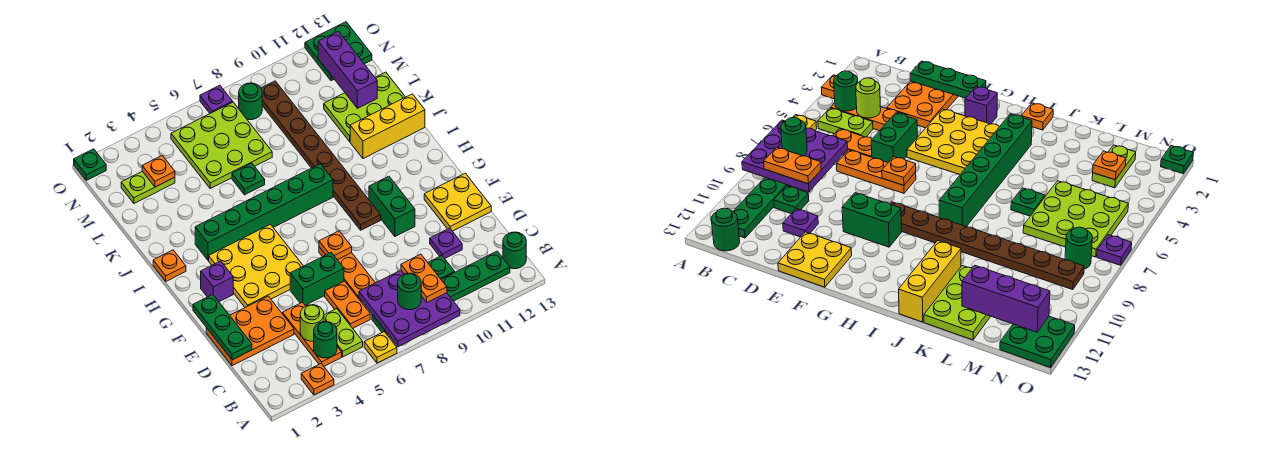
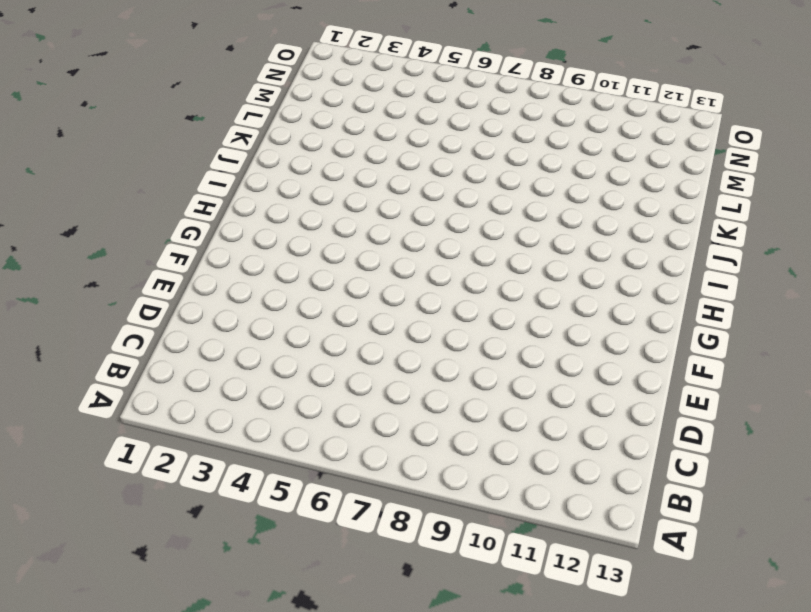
none -> orange plate A3 level 1
none -> yellow plate A6 level 1
none -> orange plate B4:D4 level 1
none -> lime plate B5:C5 level 1

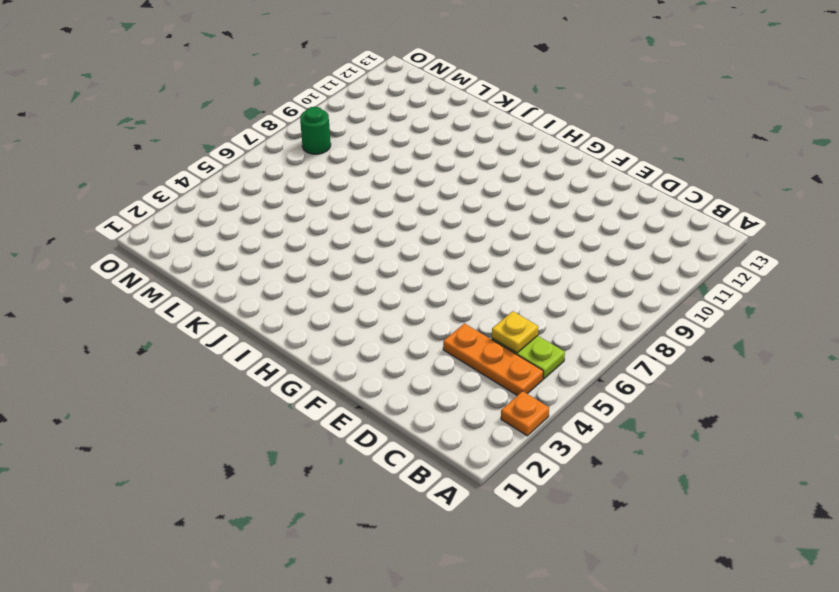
yellow plate C5 level 2 -> yellow plate A6 level 1
none -> green plate B7:B12 level 1
none -> green round brick B13 level 1
none -> orange plate C6:D6 level 1
none -> green plate C10 level 1

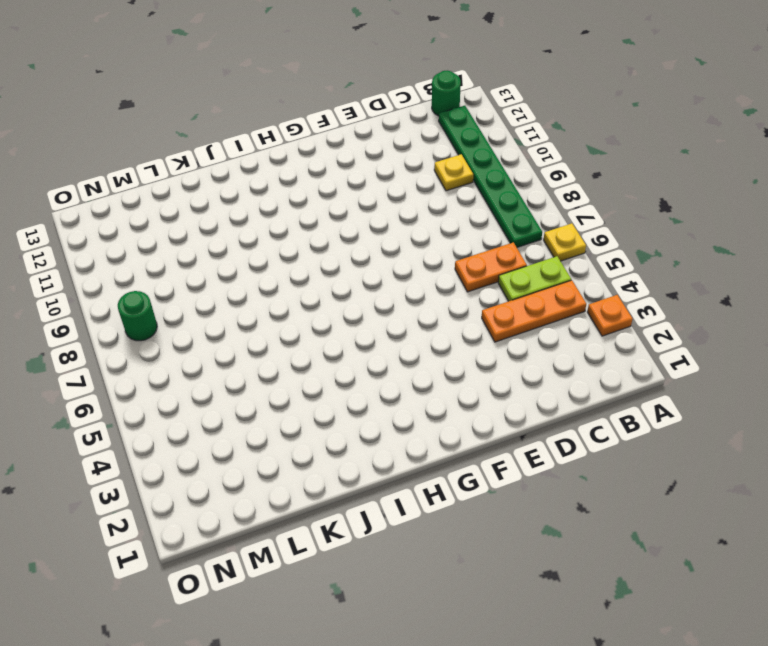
yellow plate C10 level 1 -> green plate C10 level 1
none -> orange plate D1:E3 level 1
none -> orange plate D7:F7 level 1
none -> purple plate D11 level 1
none -> green brick E5:E6 level 1

